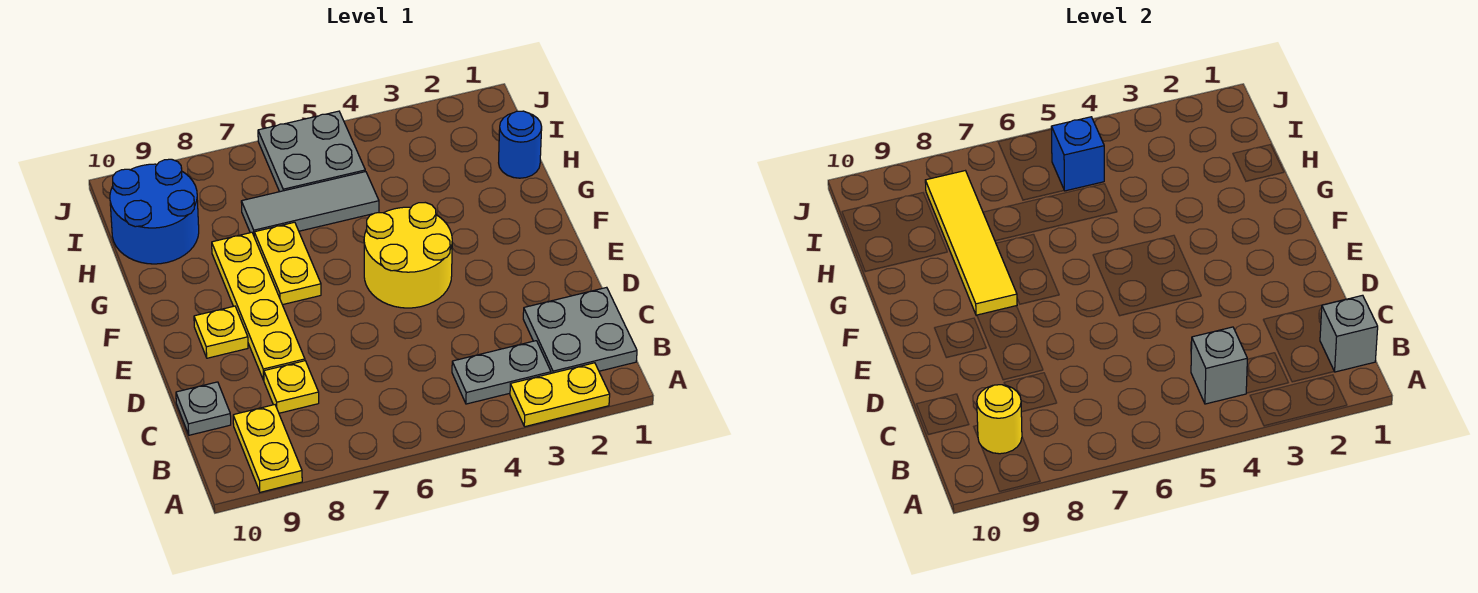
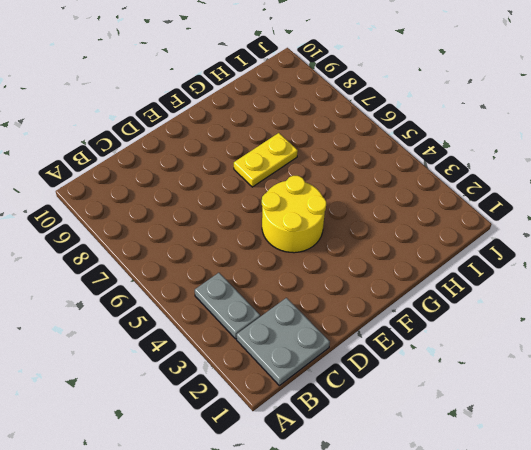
none -> yellow plate A2:A3 level 1
none -> yellow plate A9:B9 level 1
none -> yellow plate C8 level 1

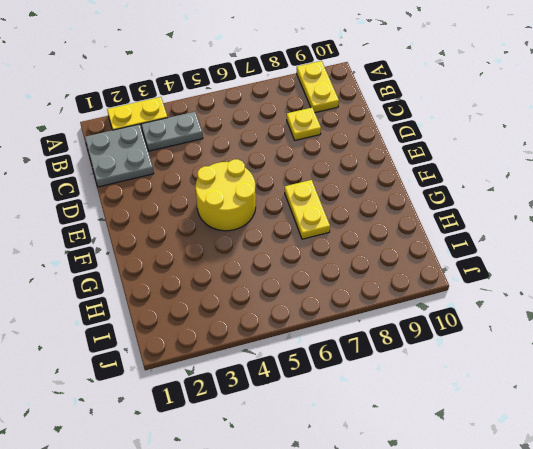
none -> grey plate C10 level 1
none -> yellow plate D8:G8 level 1
none -> yellow plate E9 level 1

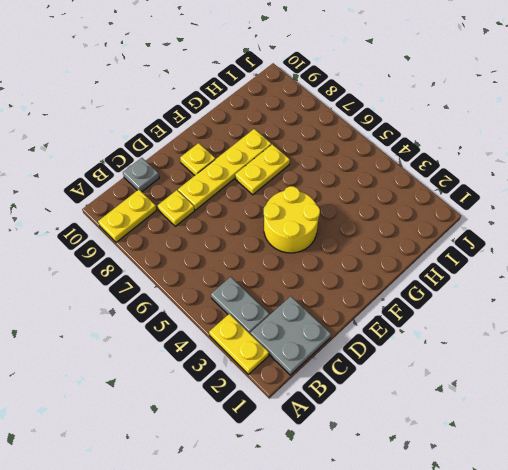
none -> blue round brick H1 level 1
none -> grey tile H5:H7 level 1
none -> blue round brick H9:I10 level 1

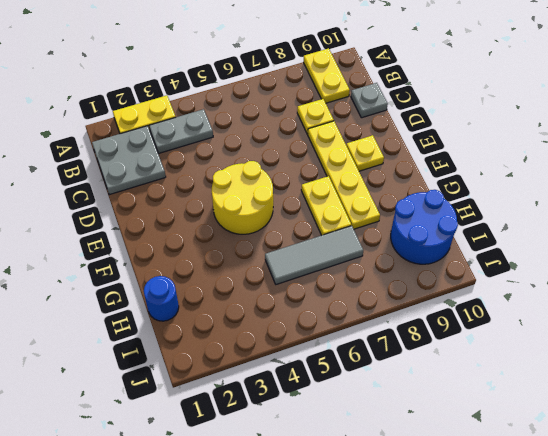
none -> grey plate I5:J6 level 1
none -> grey brick B1 level 2
none -> grey brick B4 level 2

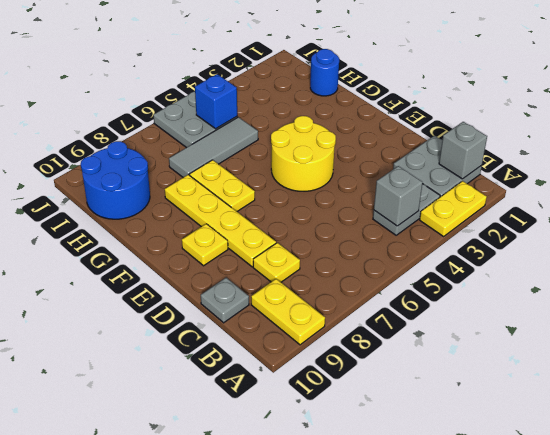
none -> yellow round brick B9 level 2
none -> yellow tile F8:I8 level 2

